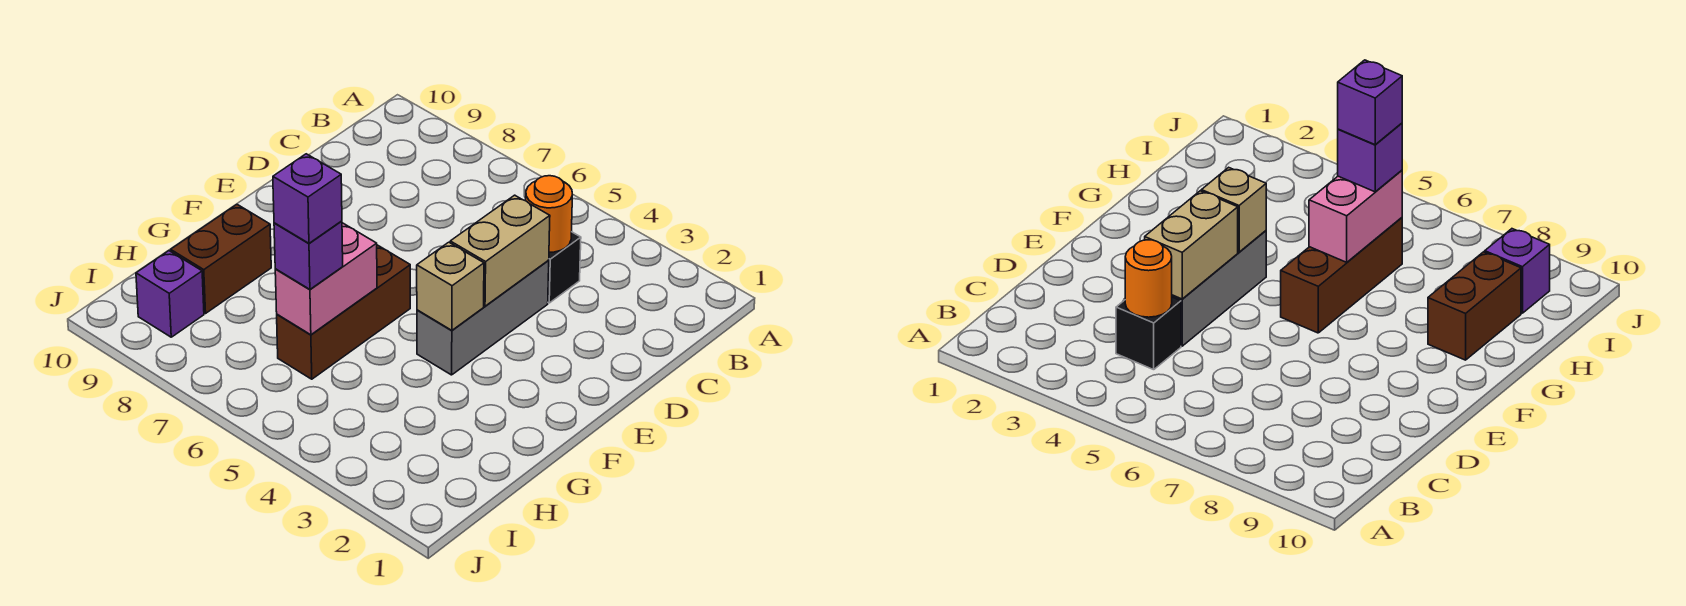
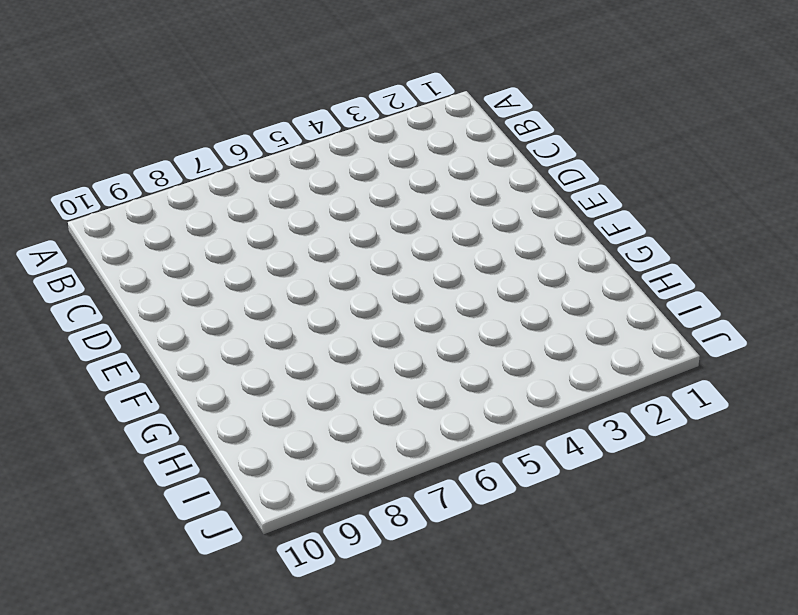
none -> black brick C4 level 1
none -> grey brick D4:F4 level 1

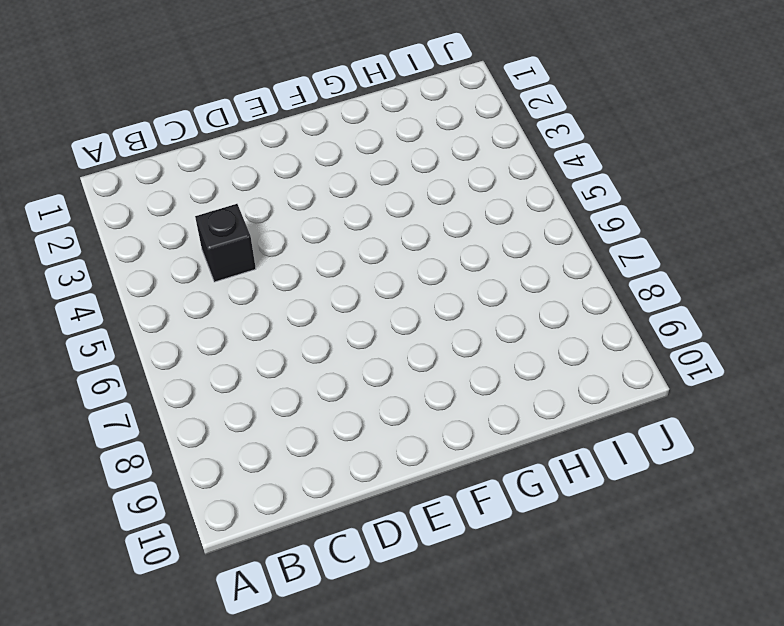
none -> grey brick D4:F4 level 1
none -> brown brick F6:H6 level 1

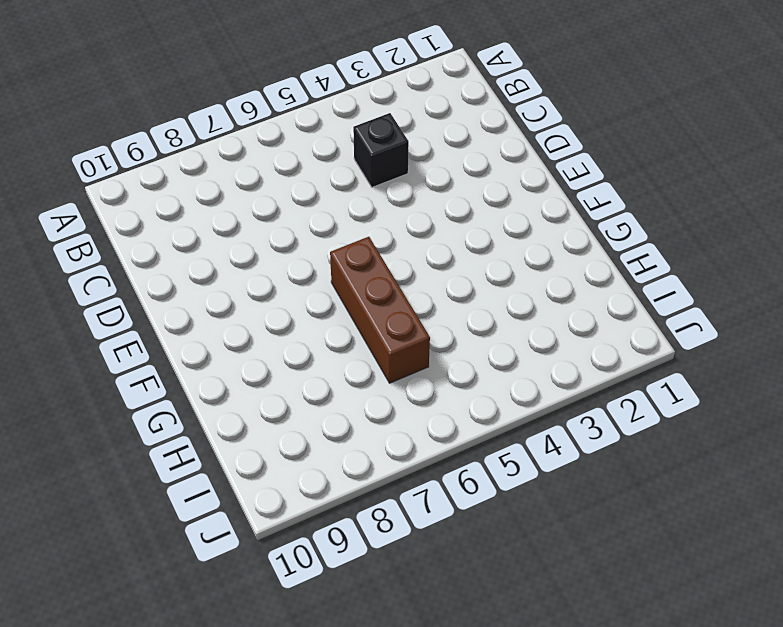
none -> grey brick D4:F4 level 1
none -> brown brick G9:H9 level 1

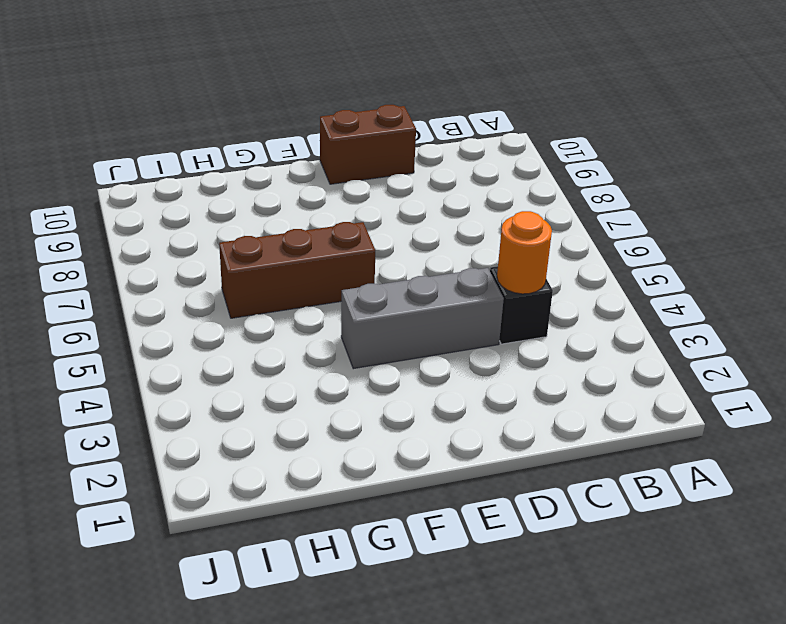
brown brick D10:E10 level 1 -> brown brick G9:H9 level 1
none -> purple brick I9 level 1
none -> tan brick D4:E4 level 2

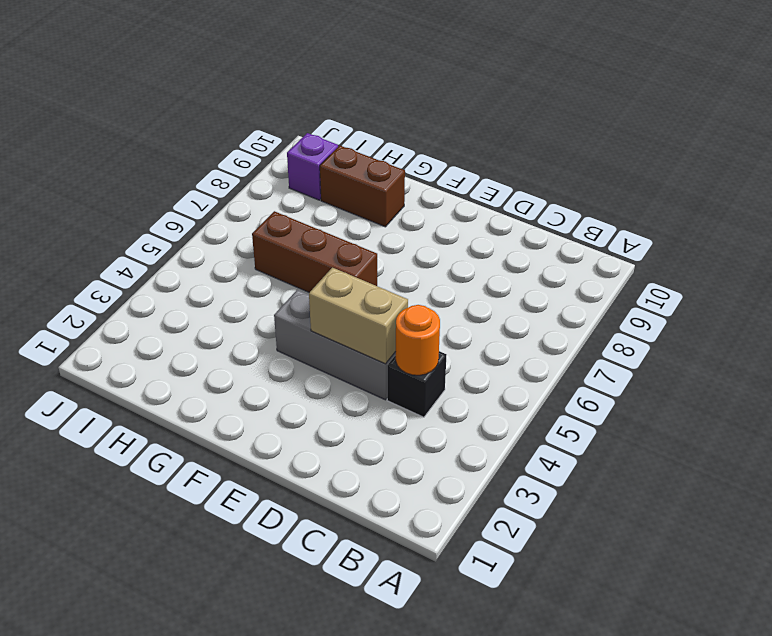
none -> tan brick F4 level 2
none -> pink brick G6:H6 level 2

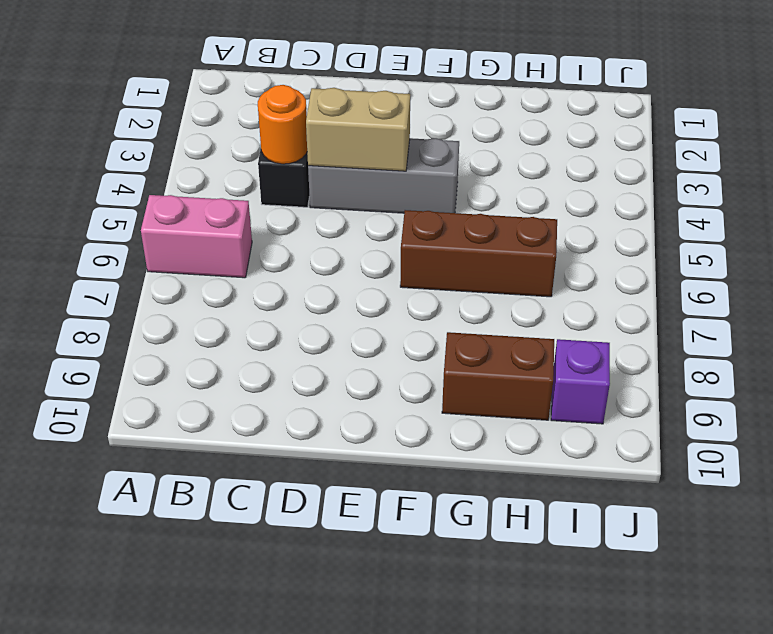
pink brick A6:B6 level 1 -> pink brick G6:H6 level 2
none -> tan brick F4 level 2
none -> purple brick H6 level 3

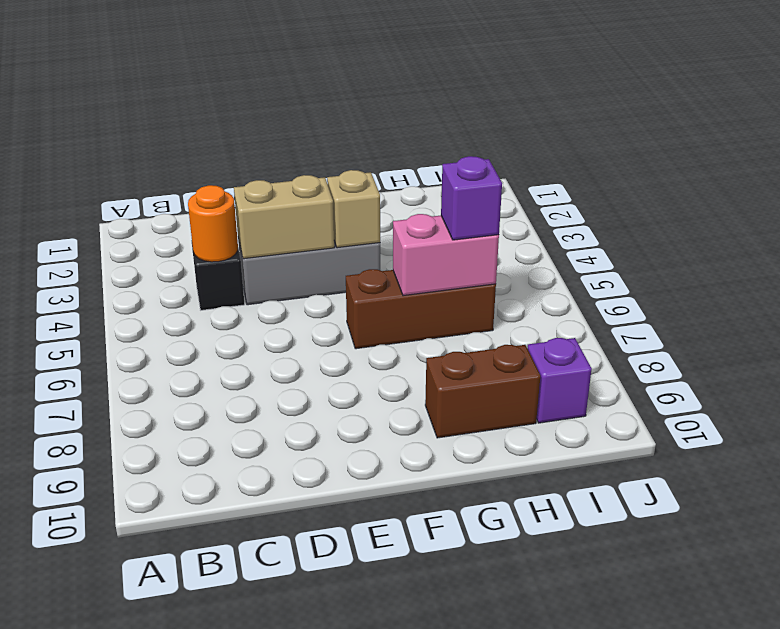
none -> purple brick H6 level 4

